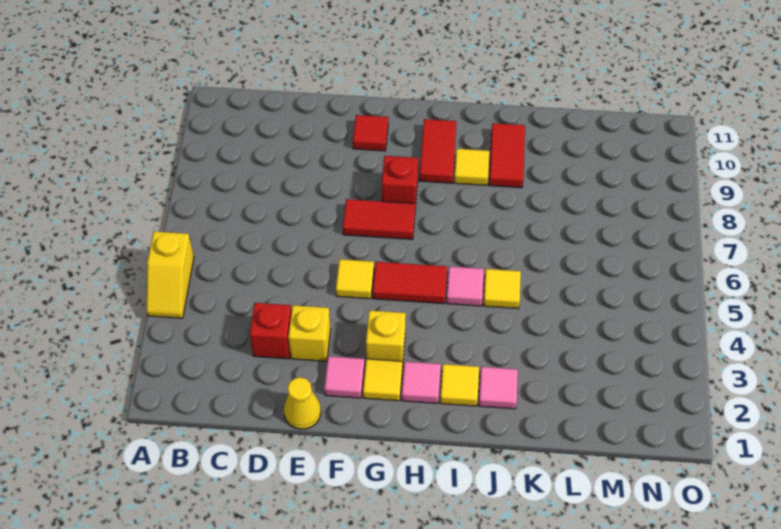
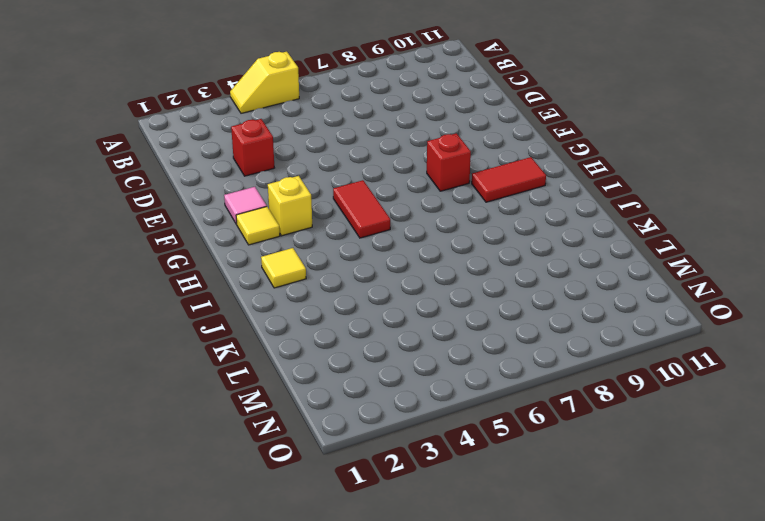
none -> yellow cone E1 level 1
none -> yellow brick E3 level 1
none -> yellow tile F5 level 1

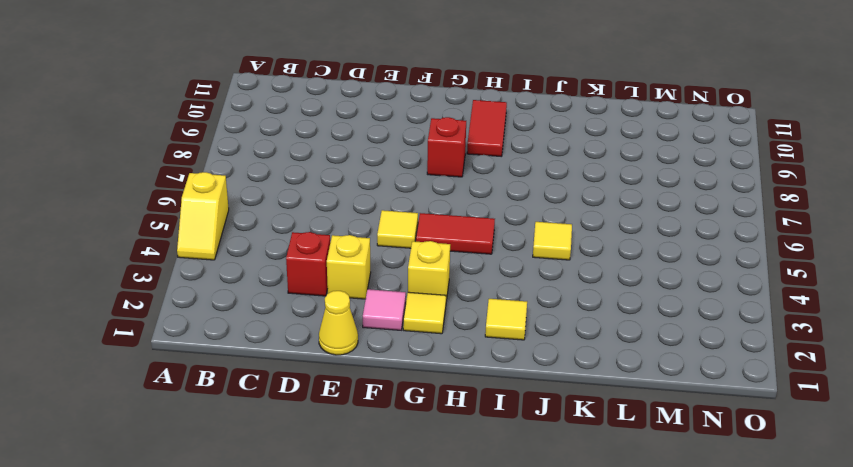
none -> red tile F7:G7 level 1
none -> red tile F10 level 1
none -> pink tile H2 level 1

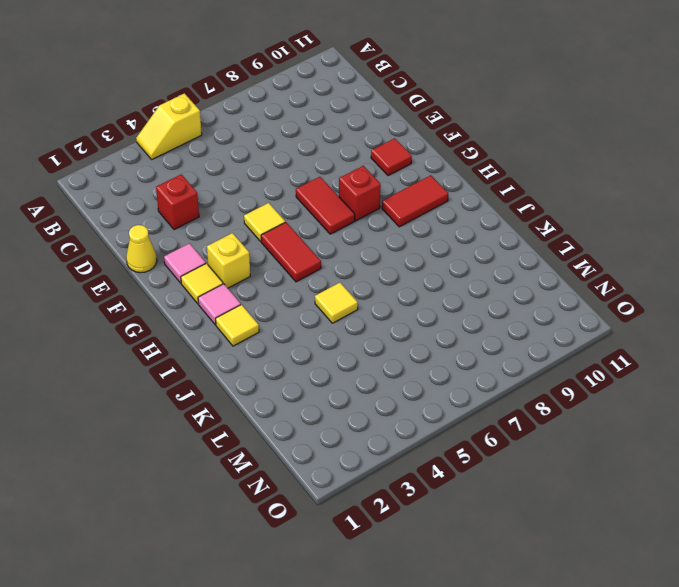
none -> yellow brick E3 level 1
none -> pink tile I5 level 1
none -> yellow tile I9 level 1

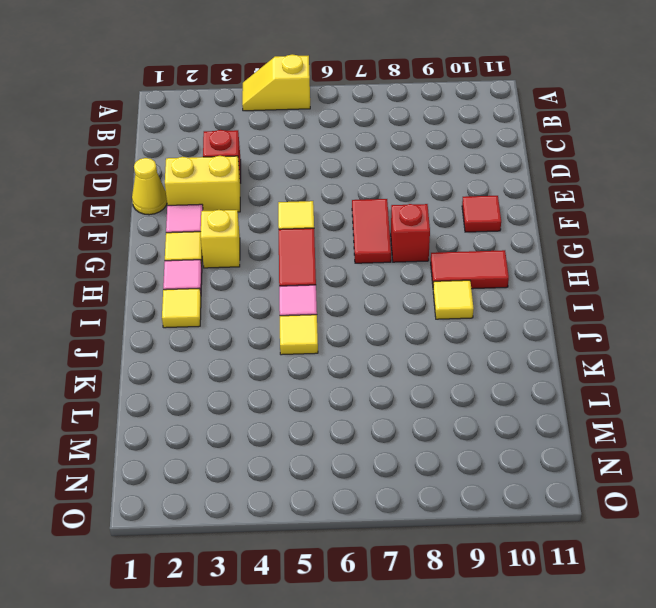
yellow brick E2:E3 level 1 -> yellow brick E3 level 1
none -> pink tile J2 level 1
none -> red tile J9:J10 level 1

